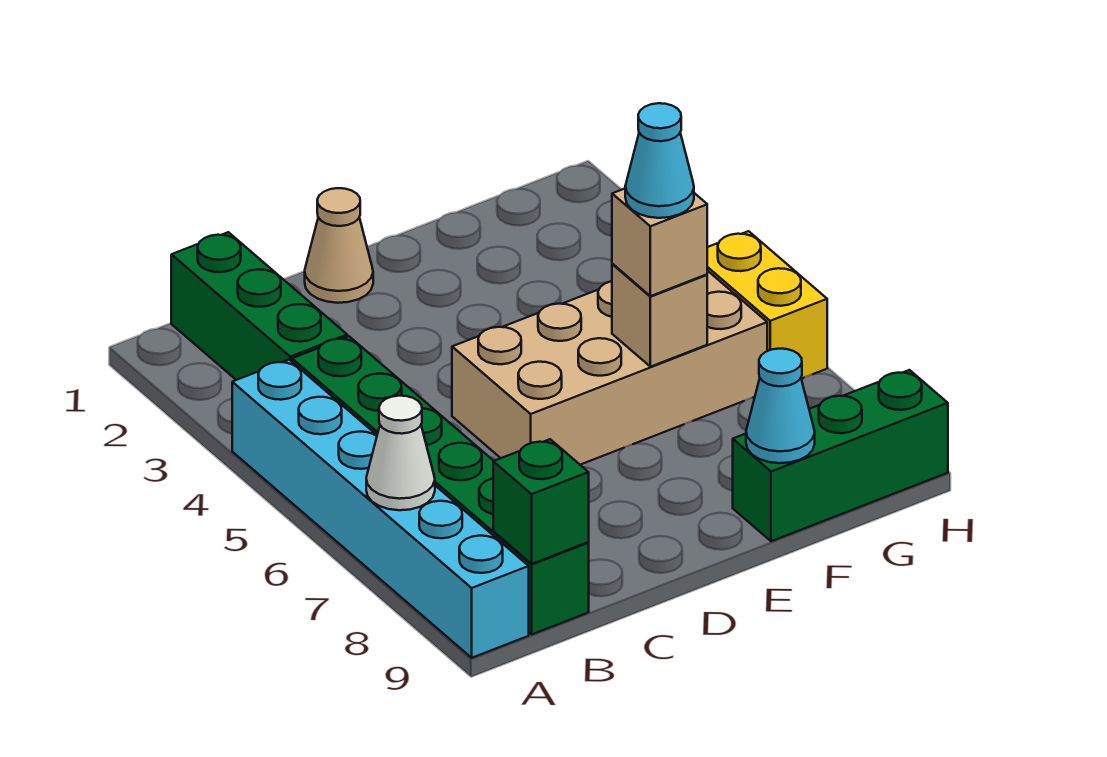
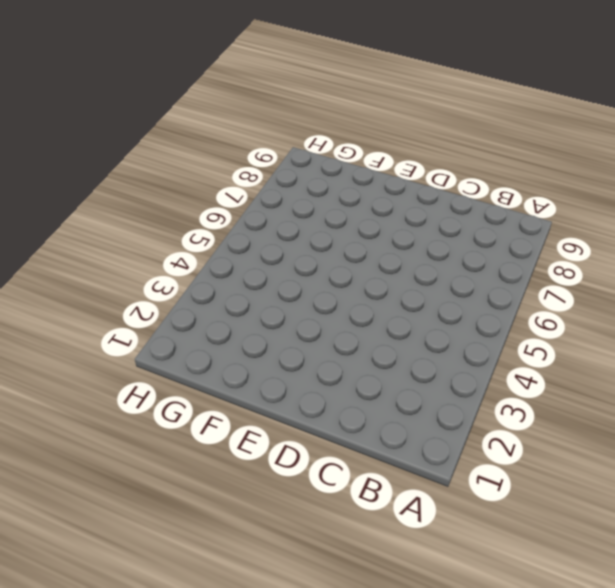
none -> cyan brick A4:A9 level 1
none -> green brick B1:B3 level 1
none -> green brick B4:B9 level 1

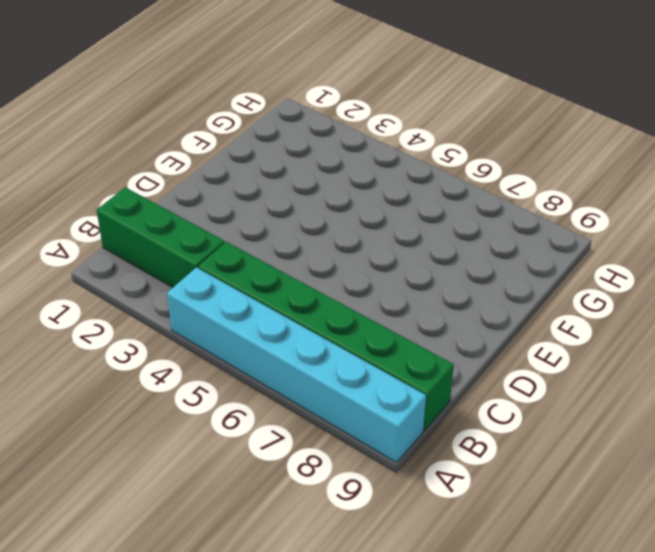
none -> tan cone D1 level 1
none -> tan brick D5:G6 level 1
none -> green brick F9:H9 level 1

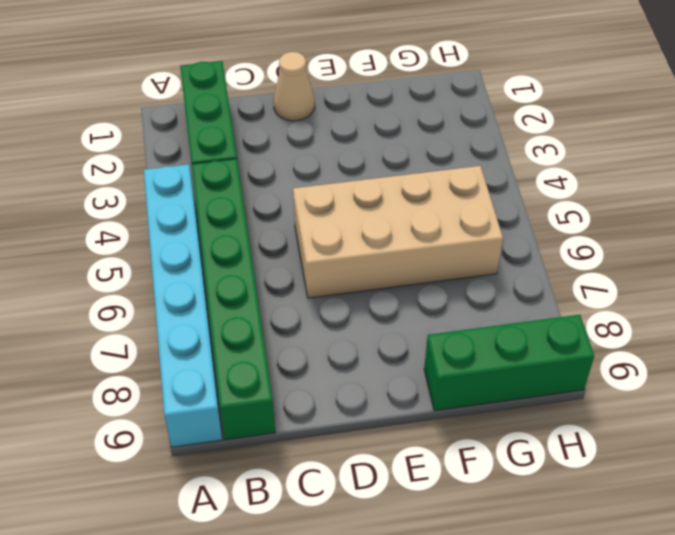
none -> yellow brick H5:H6 level 1
none -> white cone A7 level 2
none -> green brick B9 level 2

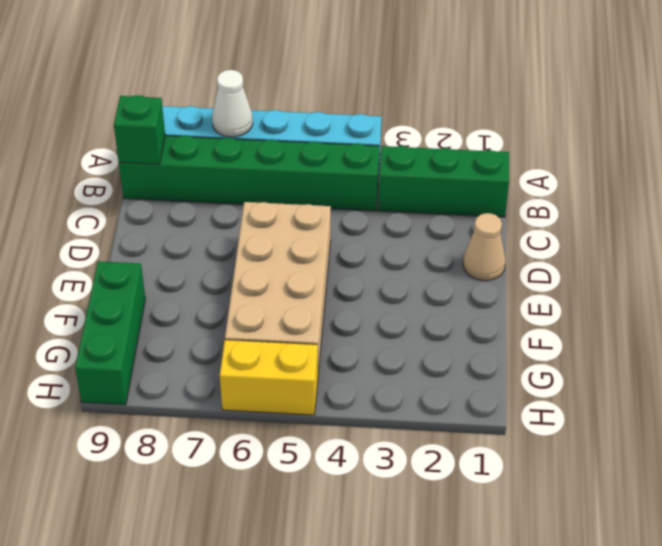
none -> tan brick F6 level 2
none -> cyan cone F9 level 2
none -> tan brick F6 level 3

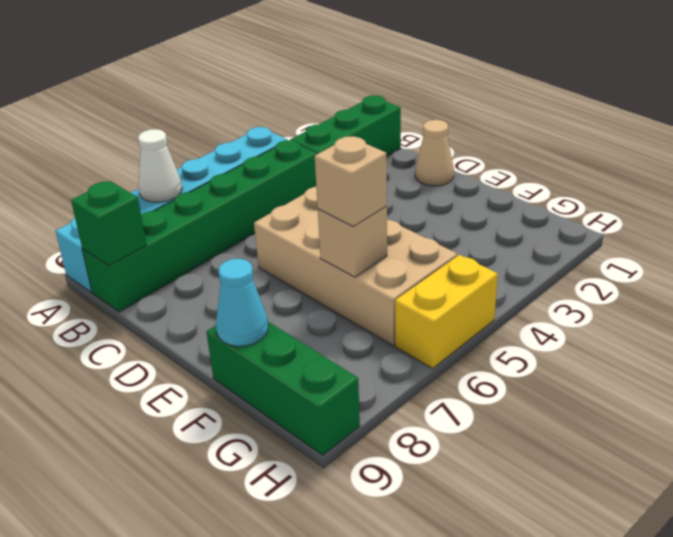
none -> cyan cone F6 level 4

